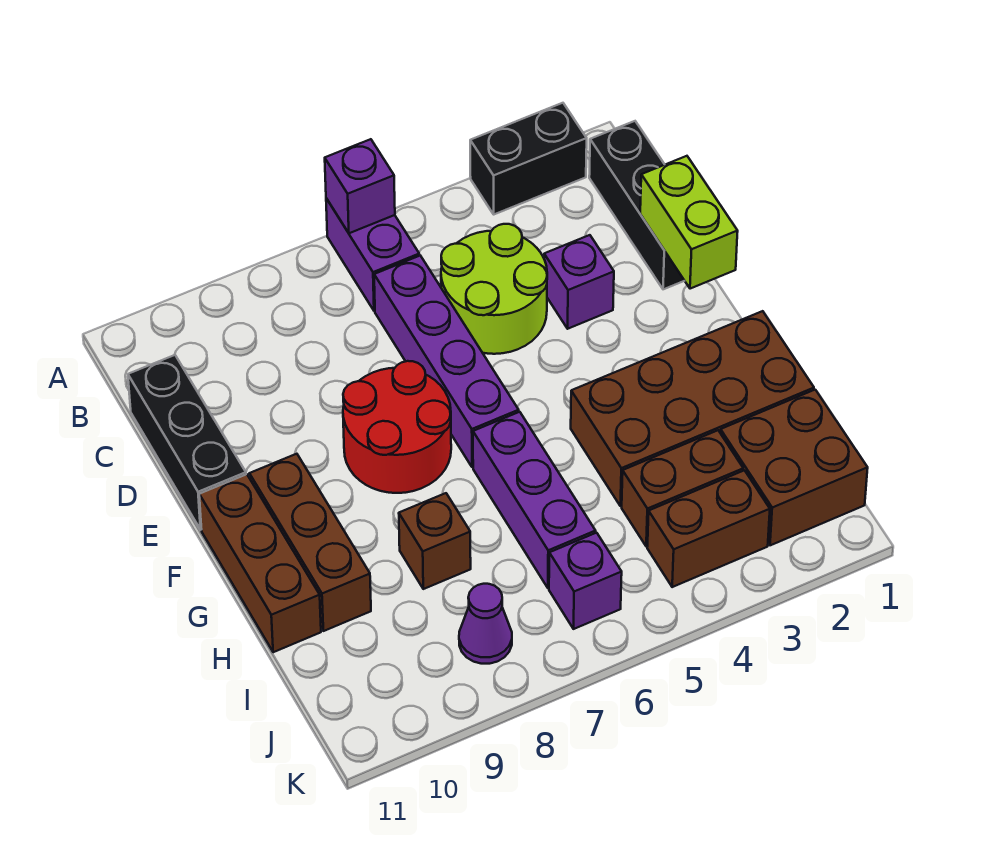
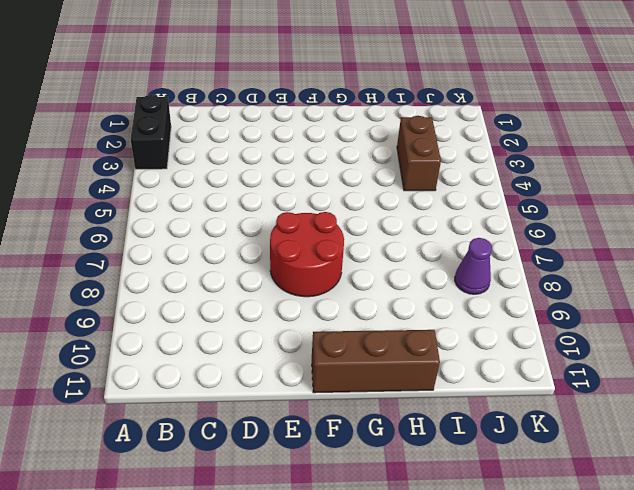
none -> purple brick A6:B6 level 1
none -> black brick B1:D1 level 1
none -> lime round brick C4:D5 level 1

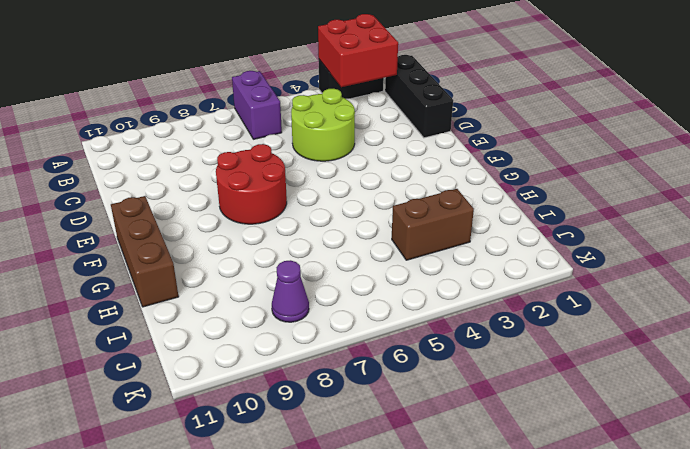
red brick A2:B3 level 2 -> none
none -> purple brick C6:F6 level 1
none -> black brick C11:E11 level 1
none -> purple brick D3 level 1

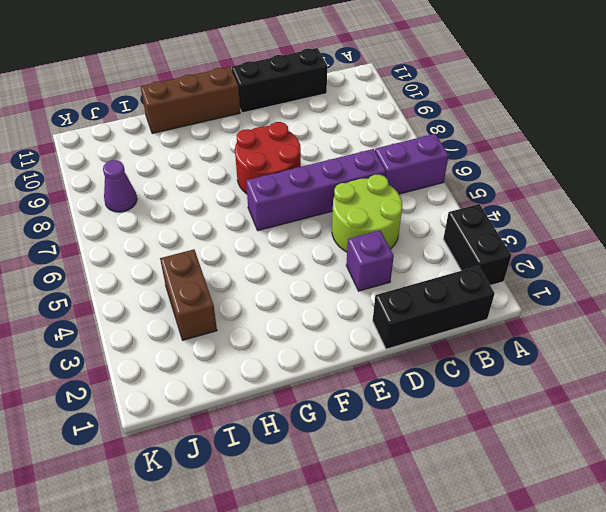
none -> brown brick F10:H10 level 1
none -> brown brick G1:H4 level 1
none -> purple brick G6:I6 level 1

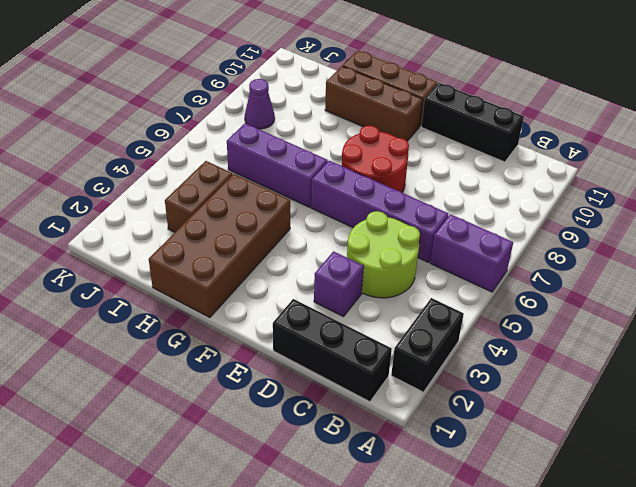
none -> brown brick H8 level 1
none -> brown brick I1:J2 level 1
none -> brown brick J3:J4 level 1

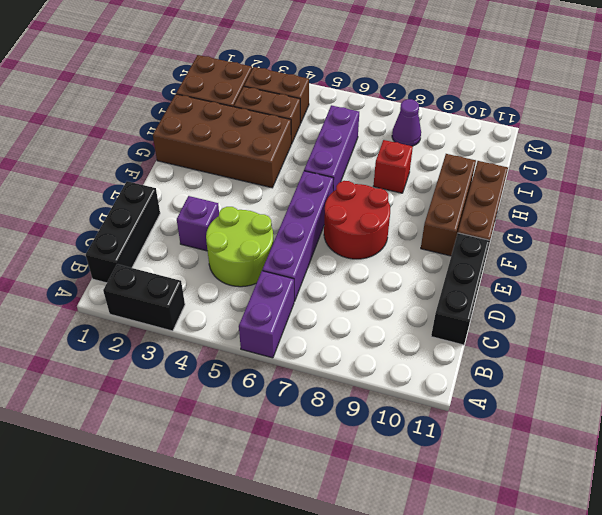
red brick H8 level 1 -> brown brick H8 level 1
none -> purple brick J6 level 1
none -> purple brick A6 level 2
none -> lime brick D1:E1 level 2

